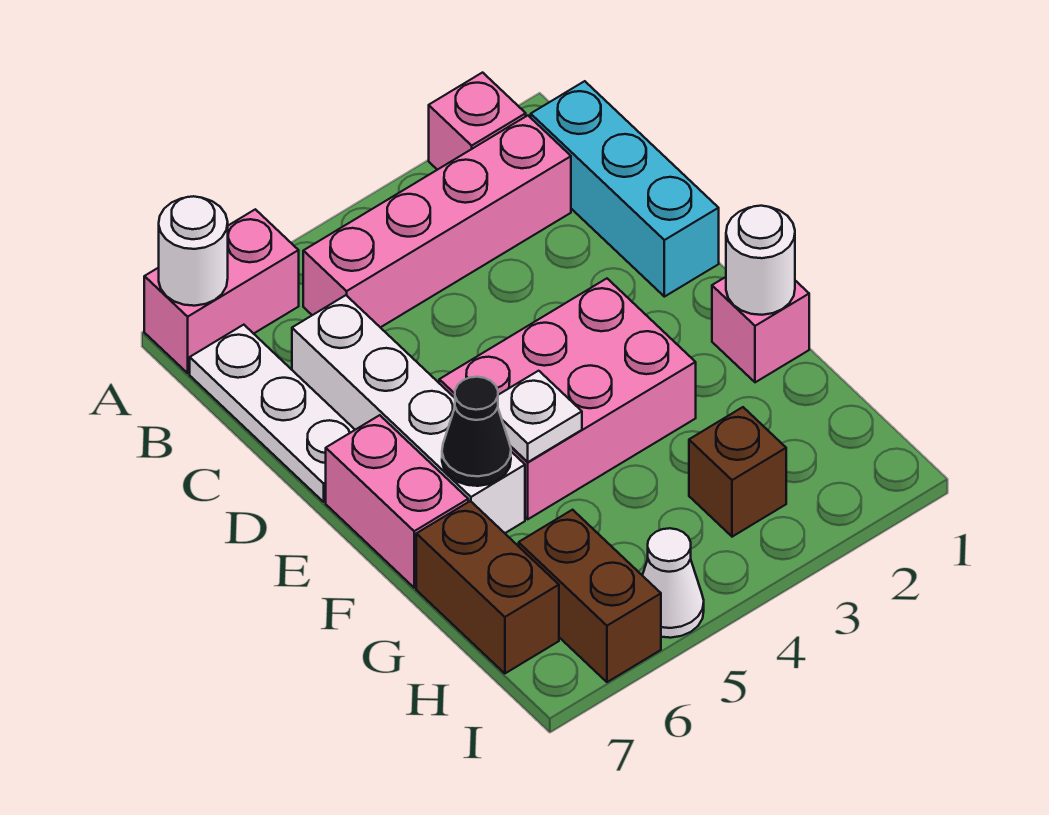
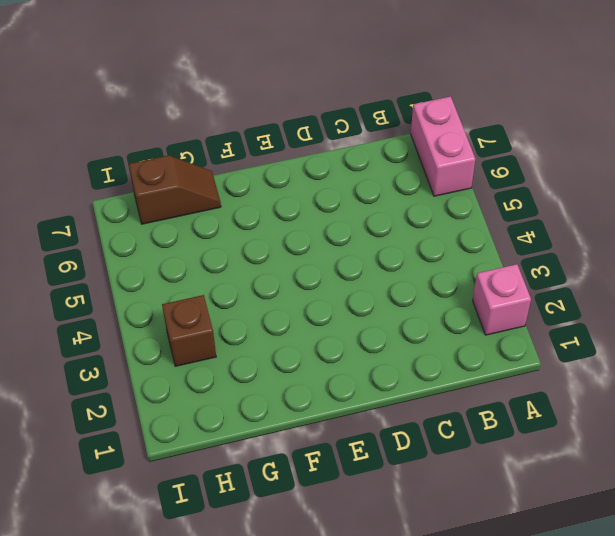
brown slope G7:H7 level 1 top H -> brown brick G7:H7 level 1
none -> cyan brick B1:D1 level 1
none -> pink brick B2:B5 level 1
none -> white plate B7:D7 level 1

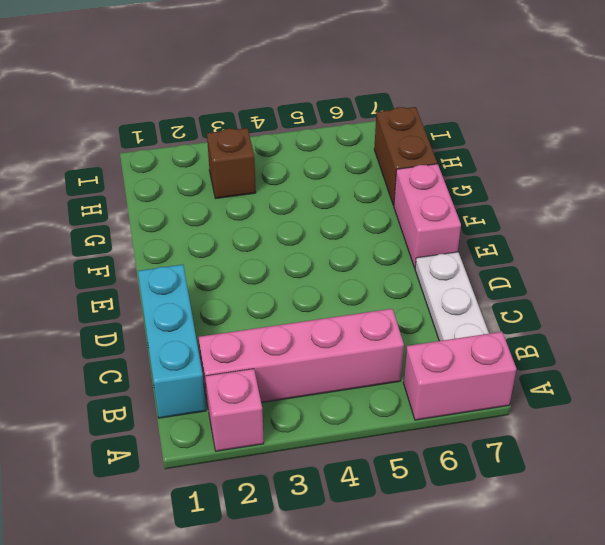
none -> white brick C6:F6 level 1
none -> pink brick E3:F5 level 1
none -> pink brick F1 level 1

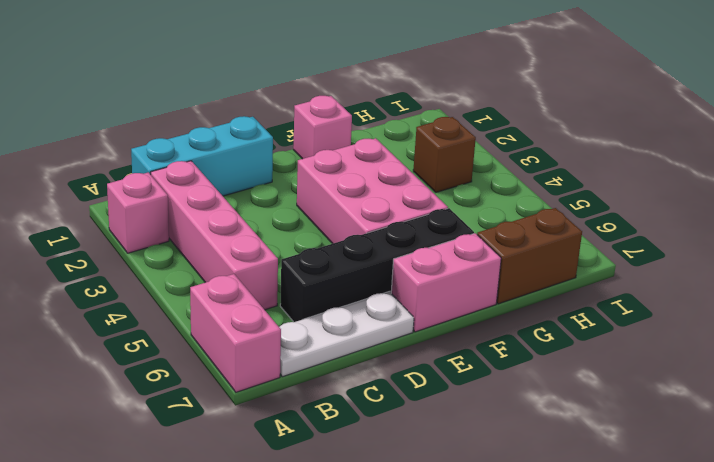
black brick C6:F6 level 1 -> white brick C6:F6 level 1
none -> brown brick H6:I6 level 1
none -> white cone I5 level 1
none -> white round brick A7 level 2

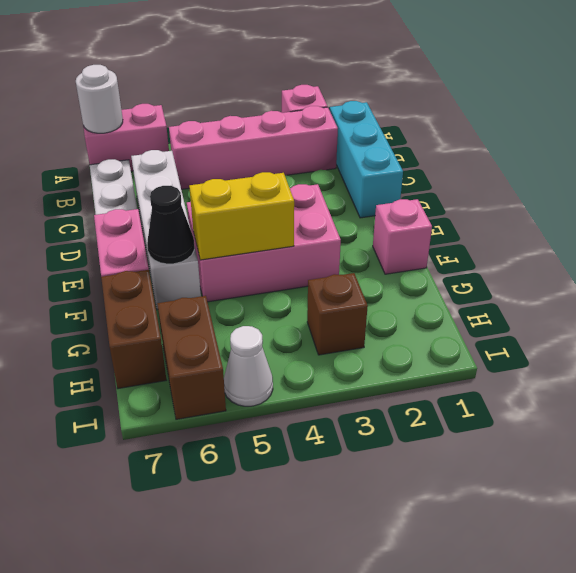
yellow brick F4:F5 level 2 -> white plate F5 level 2
none -> white round brick F1 level 2

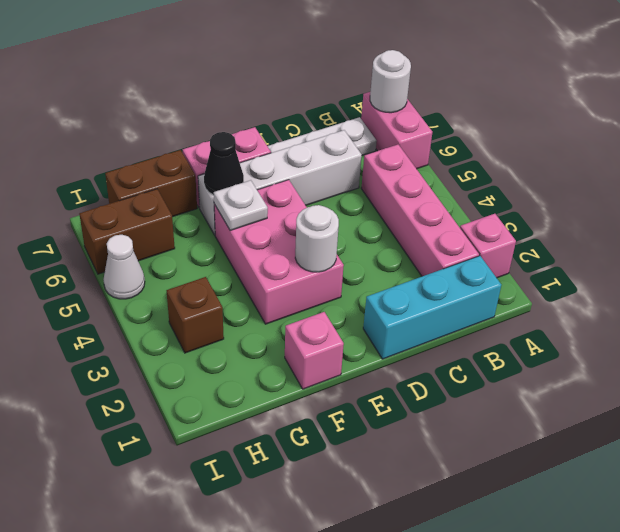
white round brick E3 level 2 -> white round brick F1 level 2

